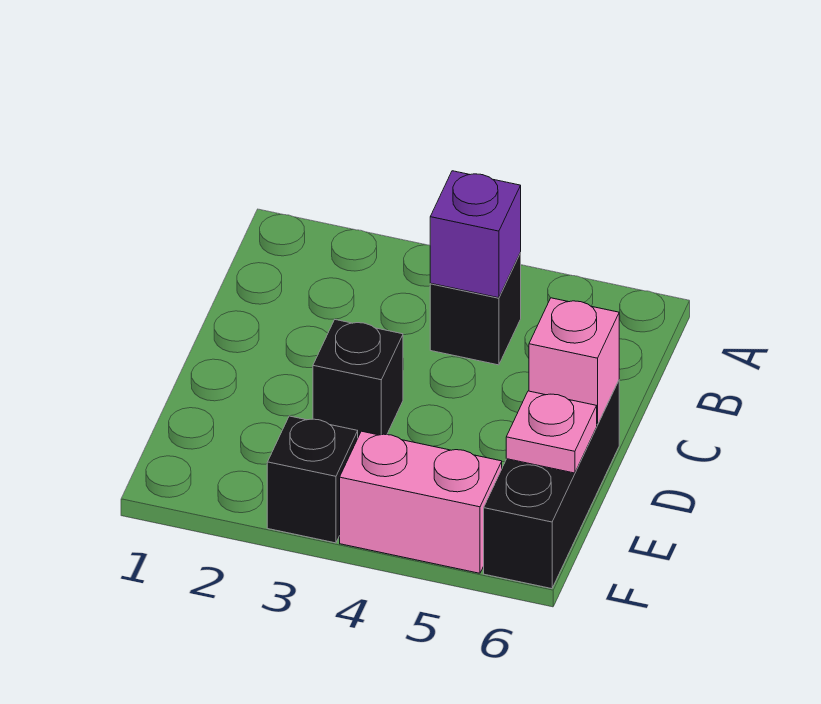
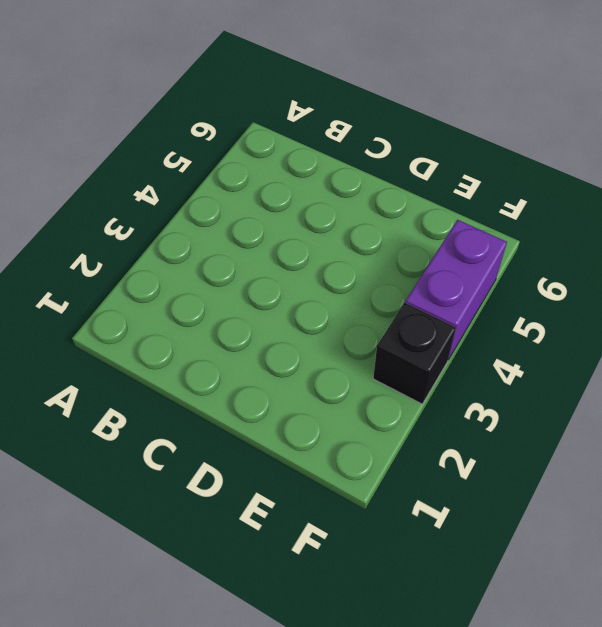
purple brick F4:F5 level 1 -> pink brick F4:F5 level 1
none -> black brick B4 level 1
none -> black brick D3 level 1

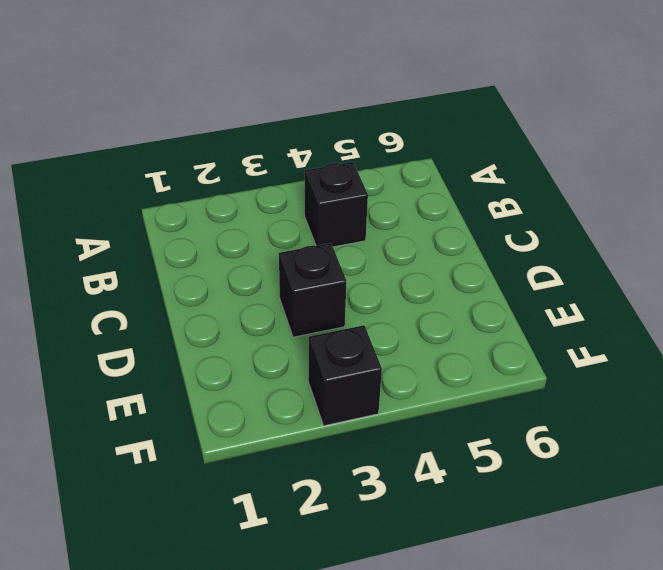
none -> black brick D6:F6 level 1
none -> pink brick F4:F5 level 1

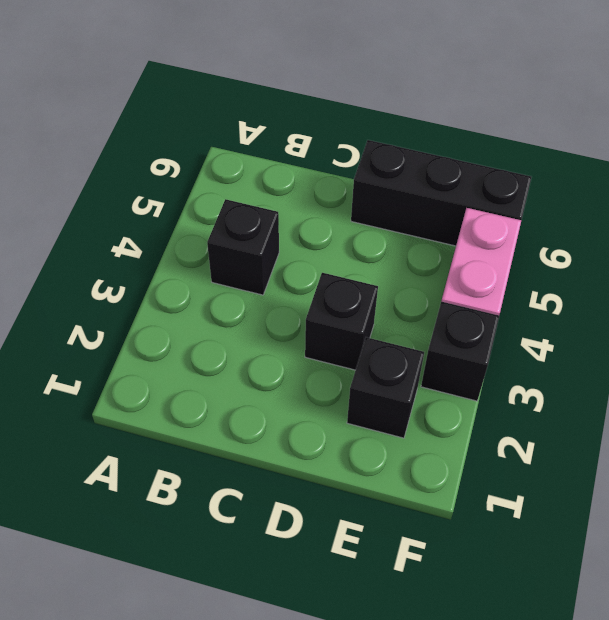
black brick E2 level 1 -> none
none -> purple brick B4 level 2
none -> pink brick D6 level 2

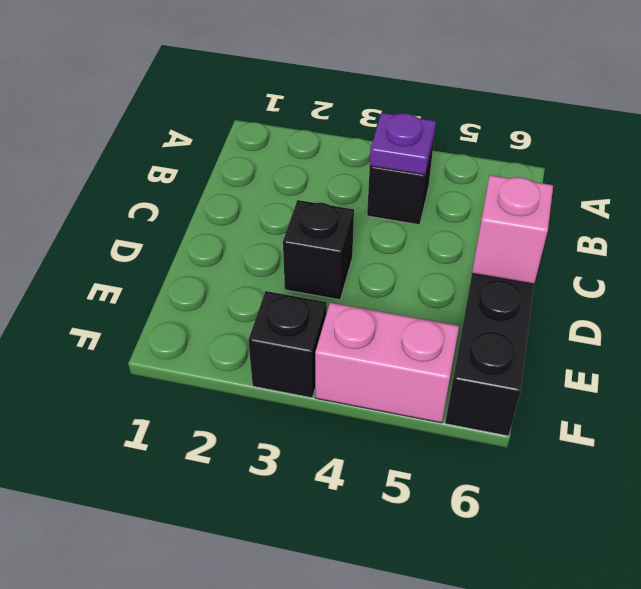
purple plate B4 level 2 -> purple brick B4 level 2
none -> pink plate E6 level 2

